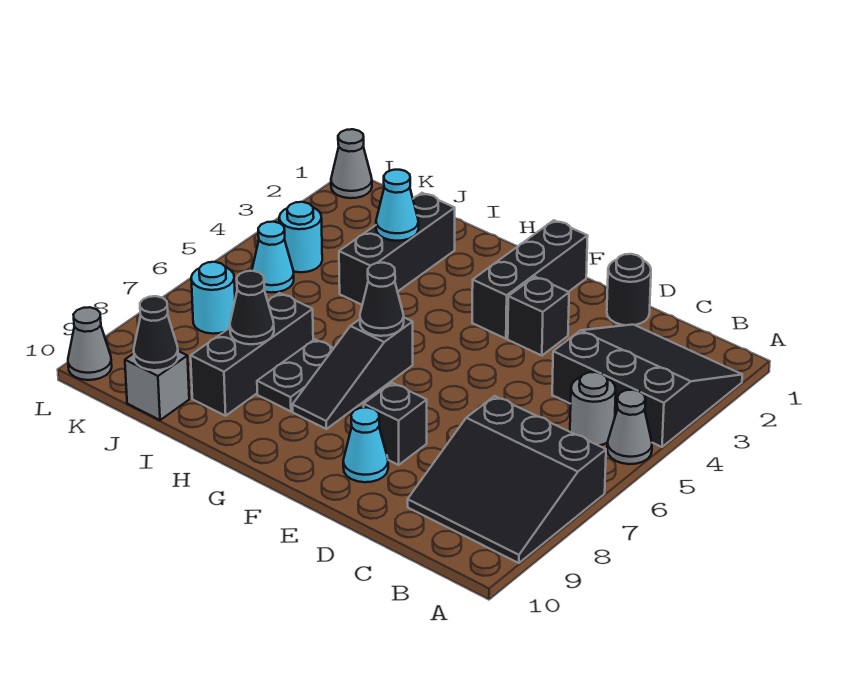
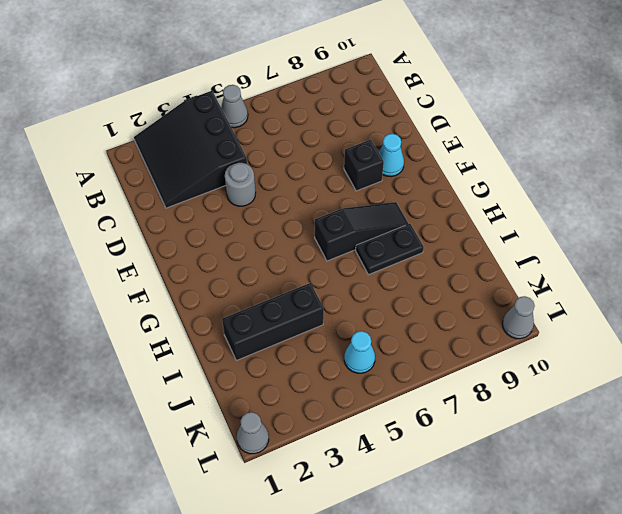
grey round brick D4 level 1 -> grey round brick B5 level 1
none -> black slope A7:C9 level 1 top 7
none -> black round brick D1 level 1
none -> black brick E3 level 1

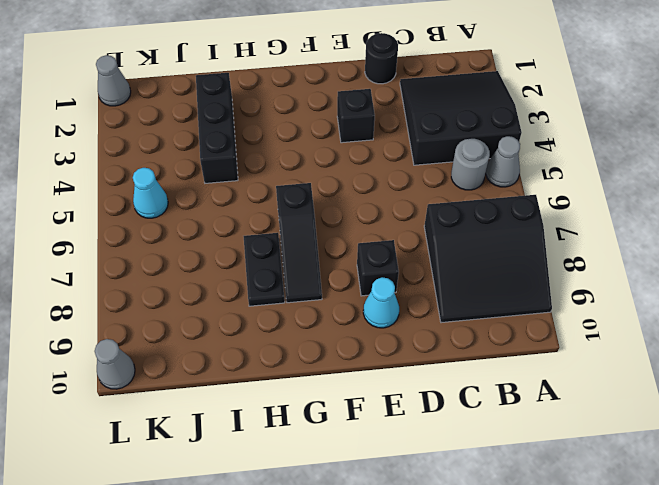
none -> black brick F1:F3 level 1
none -> black brick I7:I9 level 1
none -> grey brick J10 level 1

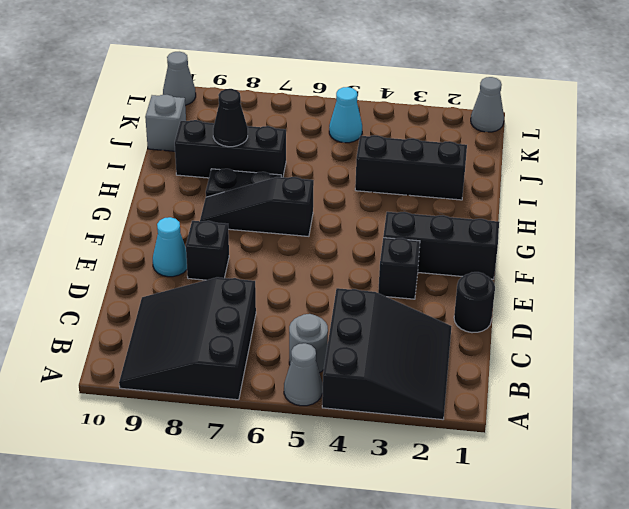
none -> cyan round brick K4 level 1
none -> cyan round brick K7 level 1
none -> black cone G6 level 2

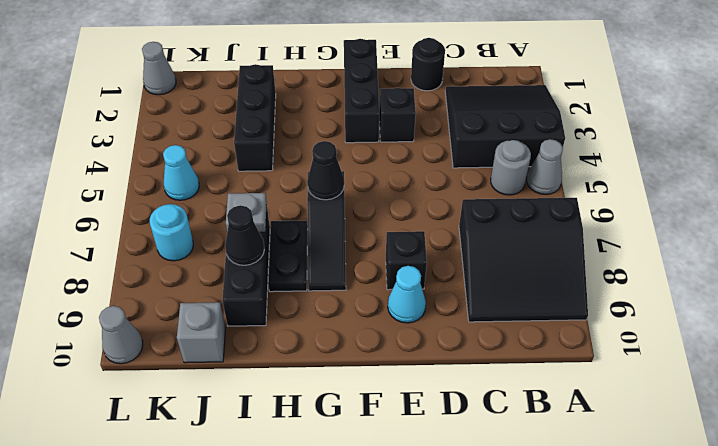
grey plate I7 level 2 -> none
none -> cyan round brick K4 level 1
none -> cyan cone I3 level 2
none -> black cone J10 level 2

